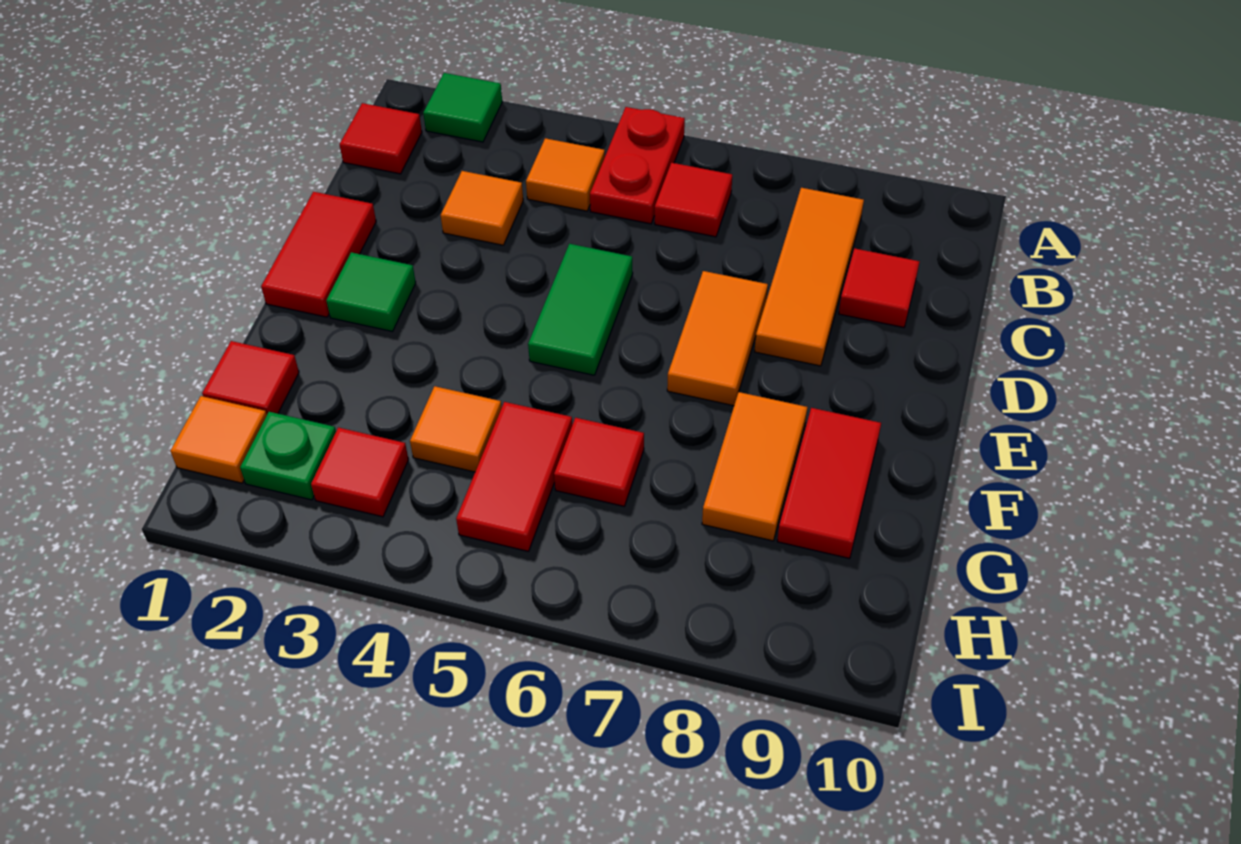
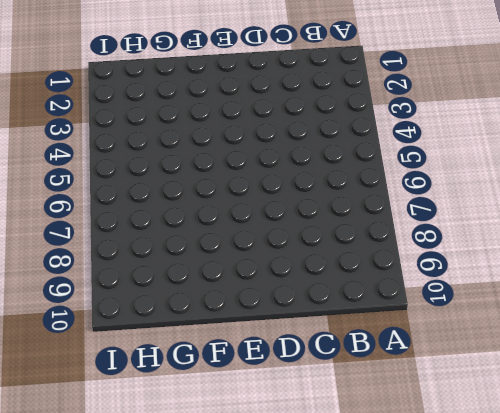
none -> green tile A2 level 1
none -> red plate A5:B5 level 1
none -> red tile B1 level 1

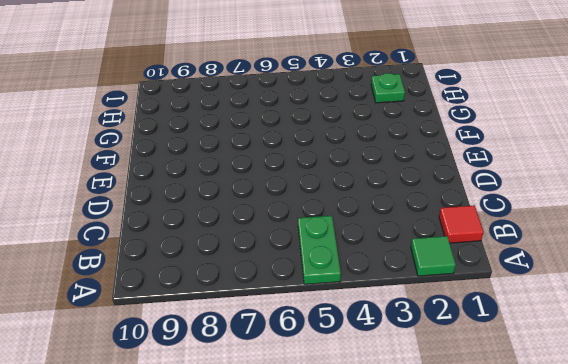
green plate A5:B5 level 1 -> red plate A5:B5 level 1
none -> orange tile B4 level 1
none -> red tile B6 level 1
none -> orange tile B8:D8 level 1

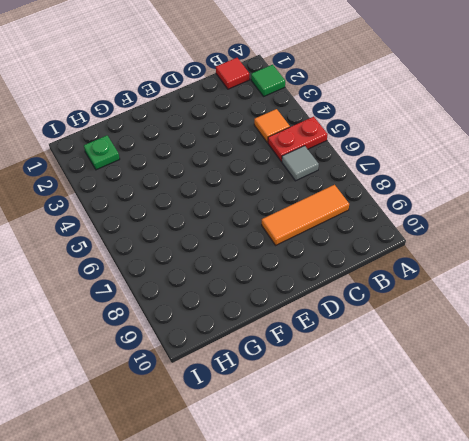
grey tile B6 level 1 -> red tile B6 level 1
none -> orange tile C3 level 1
none -> red tile C9 level 1
none -> red tile D1:E1 level 1

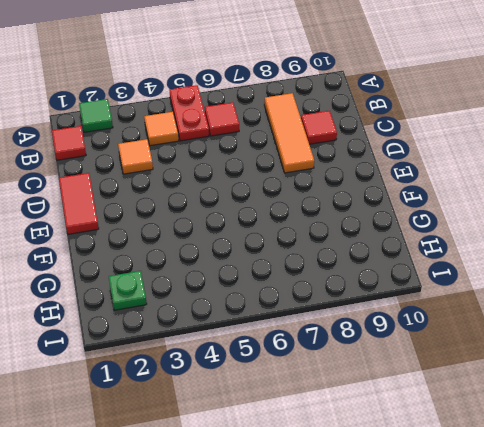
none -> green tile D5:E5 level 1
none -> orange tile D7:E7 level 1
none -> green tile E2 level 1

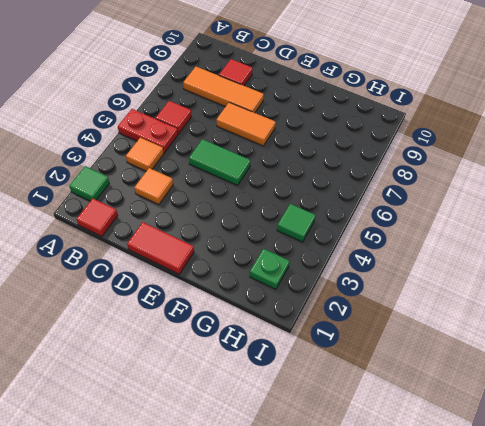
green tile H4 level 1 -> green tile E2 level 1
none -> orange tile F8:G8 level 1
none -> red tile F9:G9 level 1
none -> red tile G1 level 1

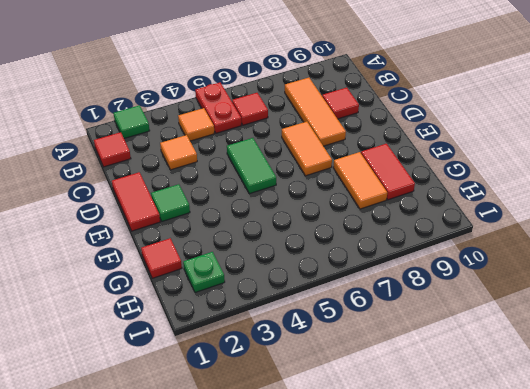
none -> orange tile G4 level 1
none -> red tile G5:H5 level 1
none -> red tile G6 level 1

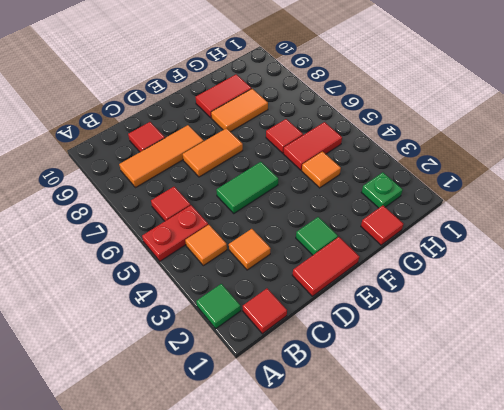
none -> orange tile H1 level 1
none -> red tile H3 level 1

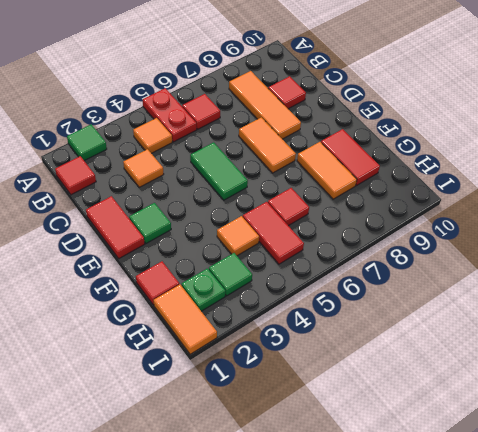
orange tile H1:I1 level 1 -> orange tile H1 level 1
green tile H3 level 1 -> red tile H3 level 1

